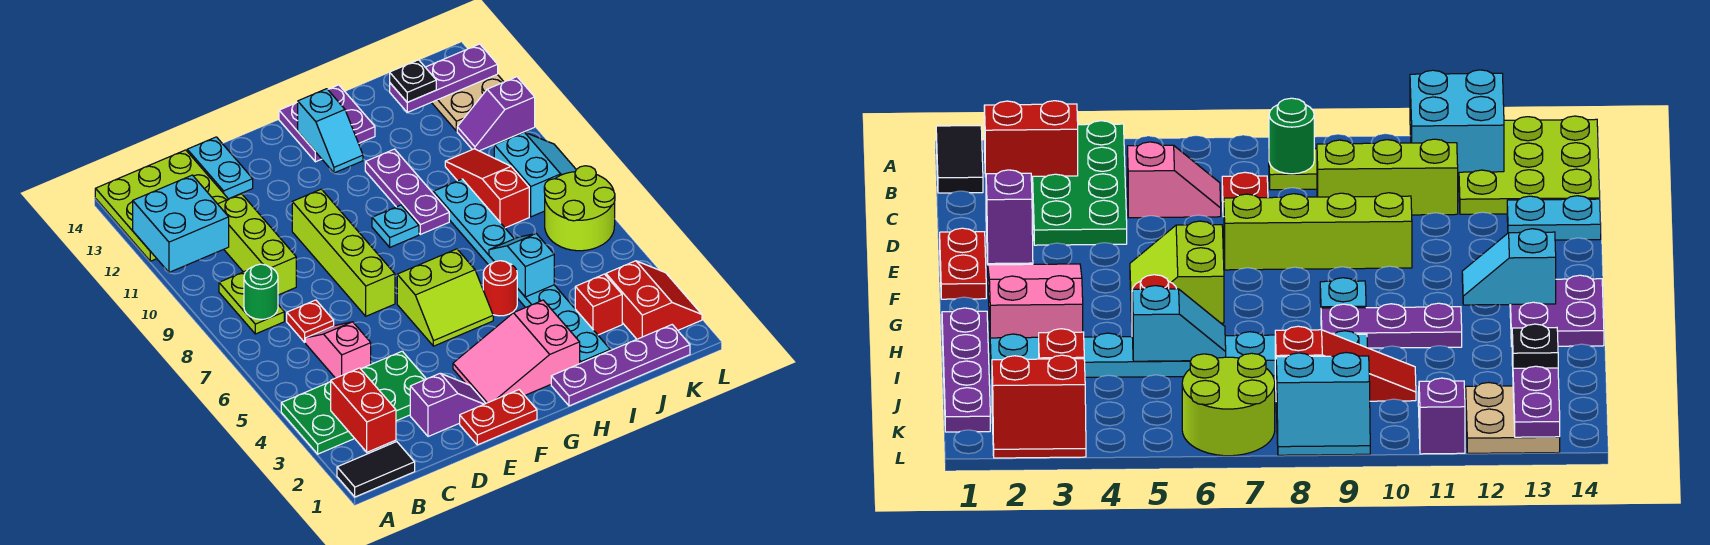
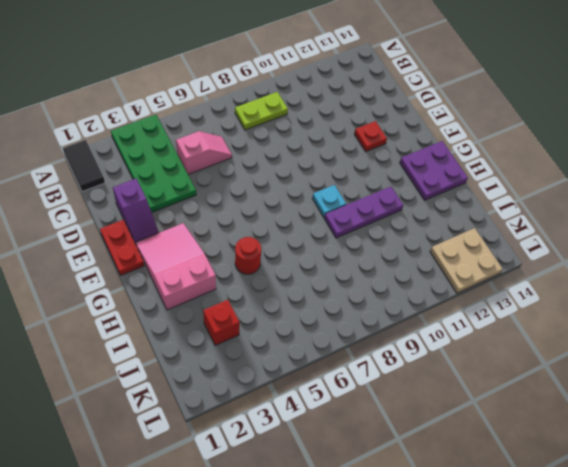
red plate E12 level 1 -> red plate C7 level 1
none -> lime plate A12:C14 level 1
none -> lime brick C9:C11 level 1
none -> cyan plate D13:D14 level 1
none -> lime brick E7:E10 level 1

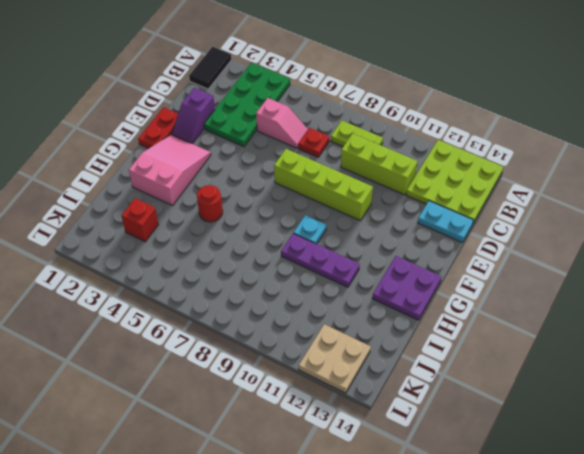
none -> lime slope F5:G6 level 1 top 6
none -> purple plate H1:K1 level 1
none -> cyan plate I2:I9 level 1
none -> red slope J8:J10 level 1 top 8

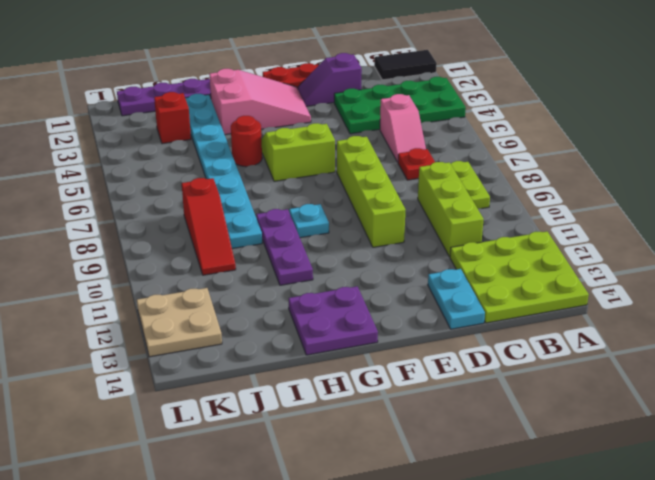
none -> red slope K2:L3 level 1 top K
none -> lime round brick K6:L7 level 1
none -> cyan slope K8:L9 level 1 top K
none -> purple slope K11:L11 level 1 top L

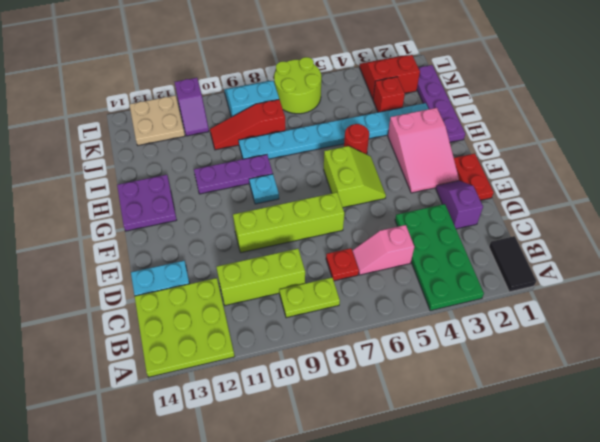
none -> cyan brick A11:B12 level 2
none -> red brick B2:B3 level 2
none -> green round brick B8 level 2
none -> cyan slope G12:G13 level 2 top 13

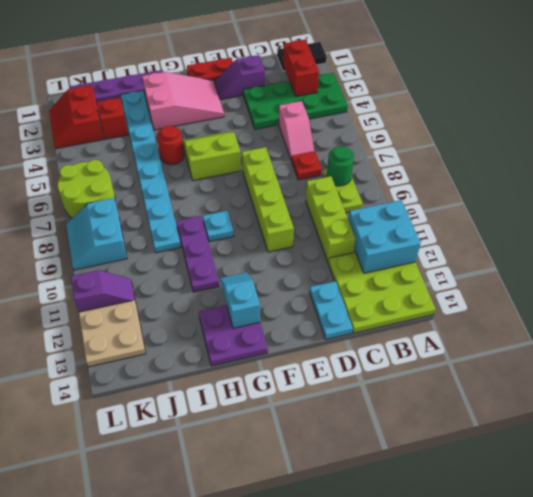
none -> red slope J8:J10 level 1 top 8
none -> cyan slope I5:I6 level 2 top 5
none -> purple plate J13:L13 level 2
none -> black plate J13 level 3

